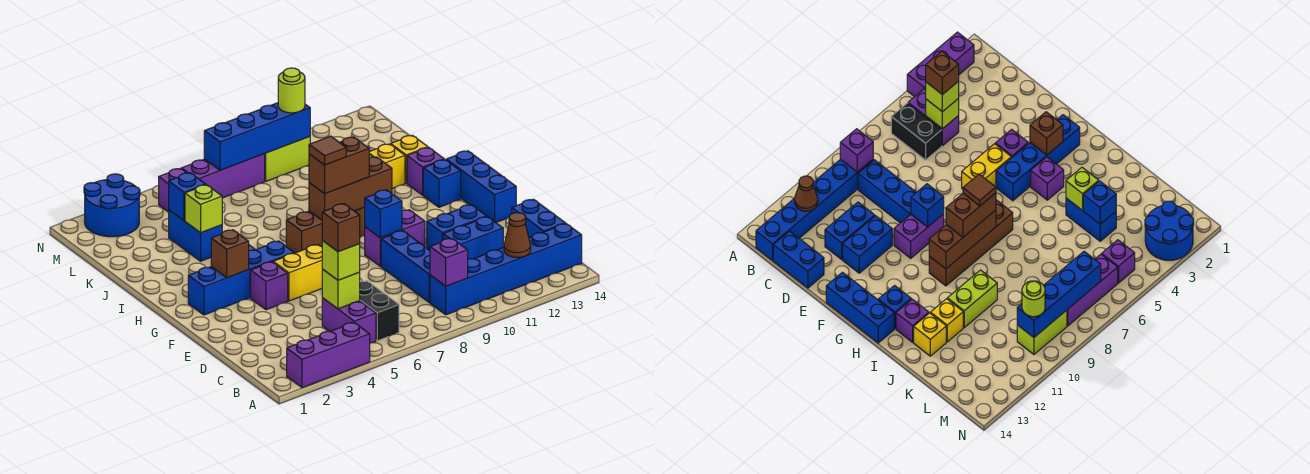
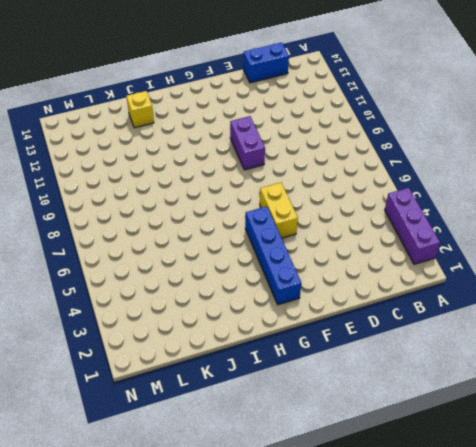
none -> purple brick B5:C5 level 1
none -> black brick B6:C6 level 1
none -> blue brick B9:B14 level 1
none -> blue brick C9:E9 level 1

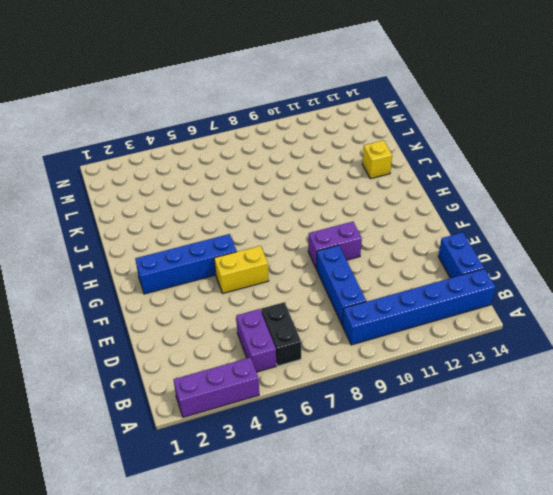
none -> blue brick D11:D12 level 1
none -> blue brick E11:E12 level 1
none -> purple brick F4 level 1
none -> blue brick F14:H14 level 1

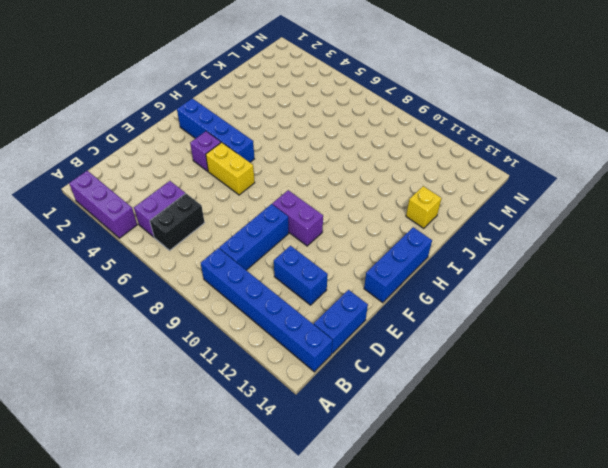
none -> blue brick E11:E12 level 1
none -> purple brick H4 level 1
none -> brown brick H7:H10 level 1
none -> blue brick H13 level 1

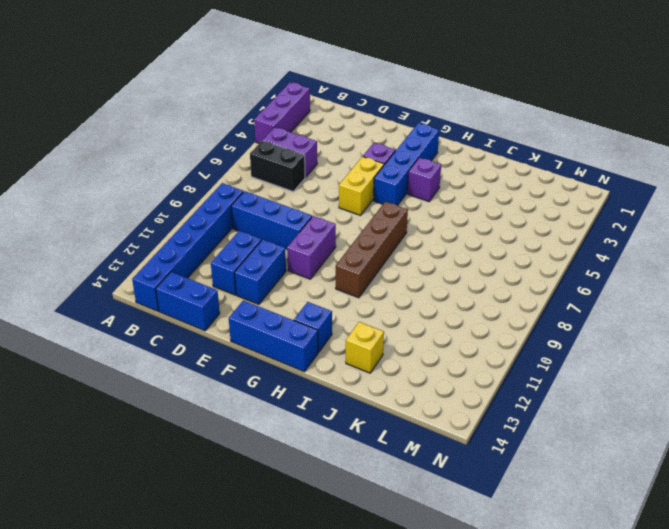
none -> purple brick I13 level 1
none -> blue brick J4:K4 level 1
none -> lime brick J10:J11 level 1
none -> yellow brick J12 level 1

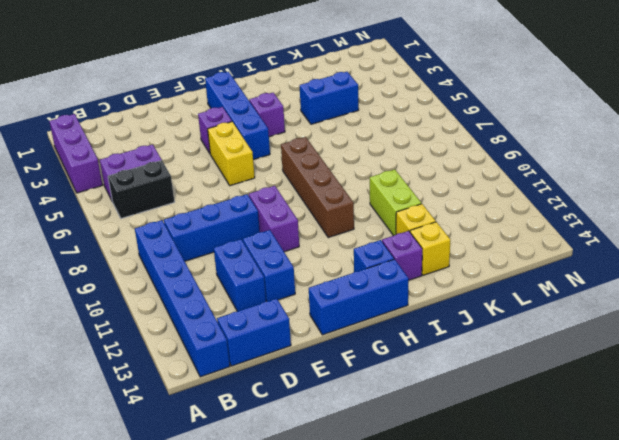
none -> blue round brick M2:N3 level 1
none -> purple brick M5 level 1
none -> purple brick M6:M8 level 1
none -> lime brick M9:M10 level 1

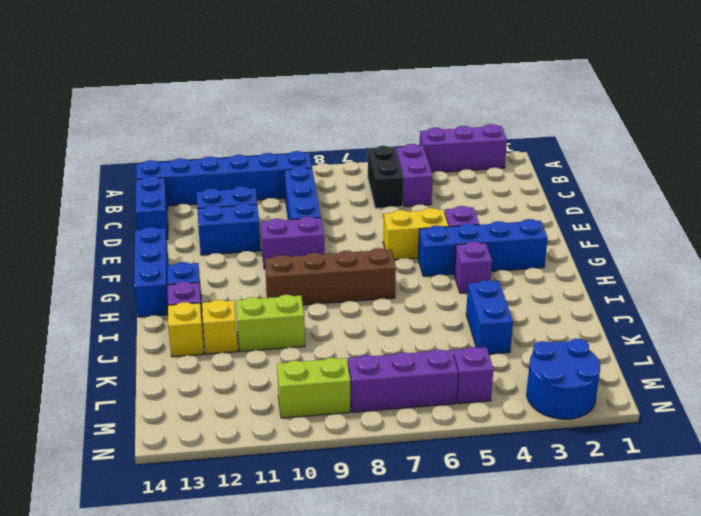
none -> purple brick B9 level 2
none -> brown cone B12 level 2
none -> lime brick C5 level 2
none -> blue brick F9 level 2

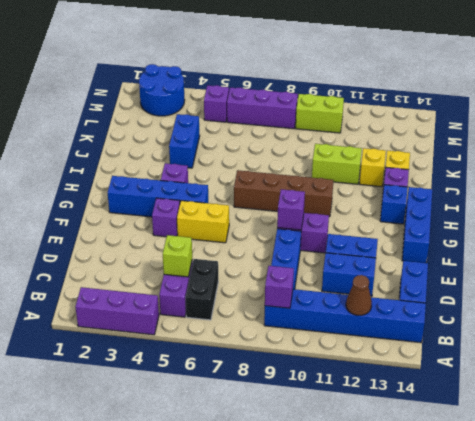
purple brick F9 level 2 -> blue brick F9 level 2
none -> brown brick G3 level 2
none -> brown brick H8:H10 level 2
none -> lime brick J4 level 2
none -> blue brick K4 level 2

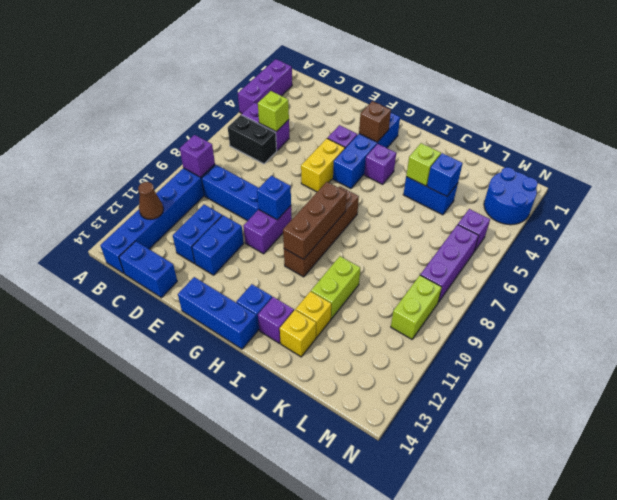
none -> blue brick M7:M10 level 2
none -> lime brick C5 level 3
none -> brown brick H8:H9 level 3
none -> lime round brick M10 level 3

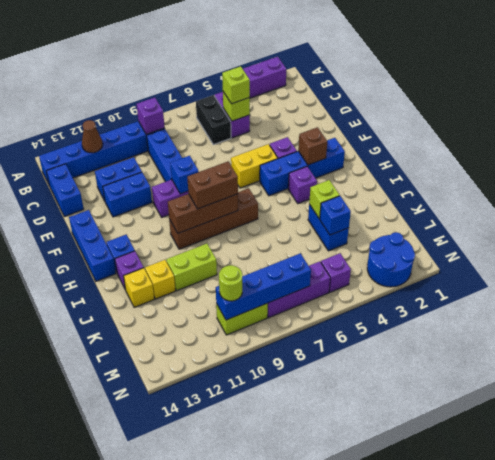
none -> brown brick C5 level 4
none -> brown tile H8 level 4

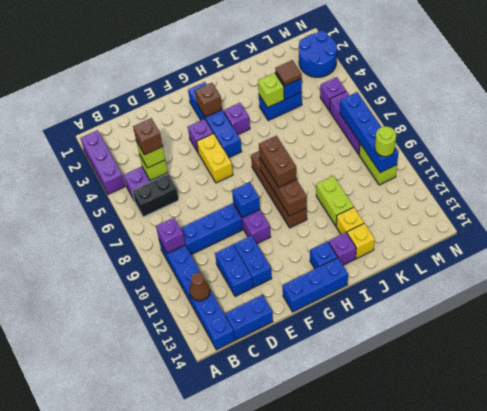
brown tile K4 level 3 -> brown tile H8 level 4

